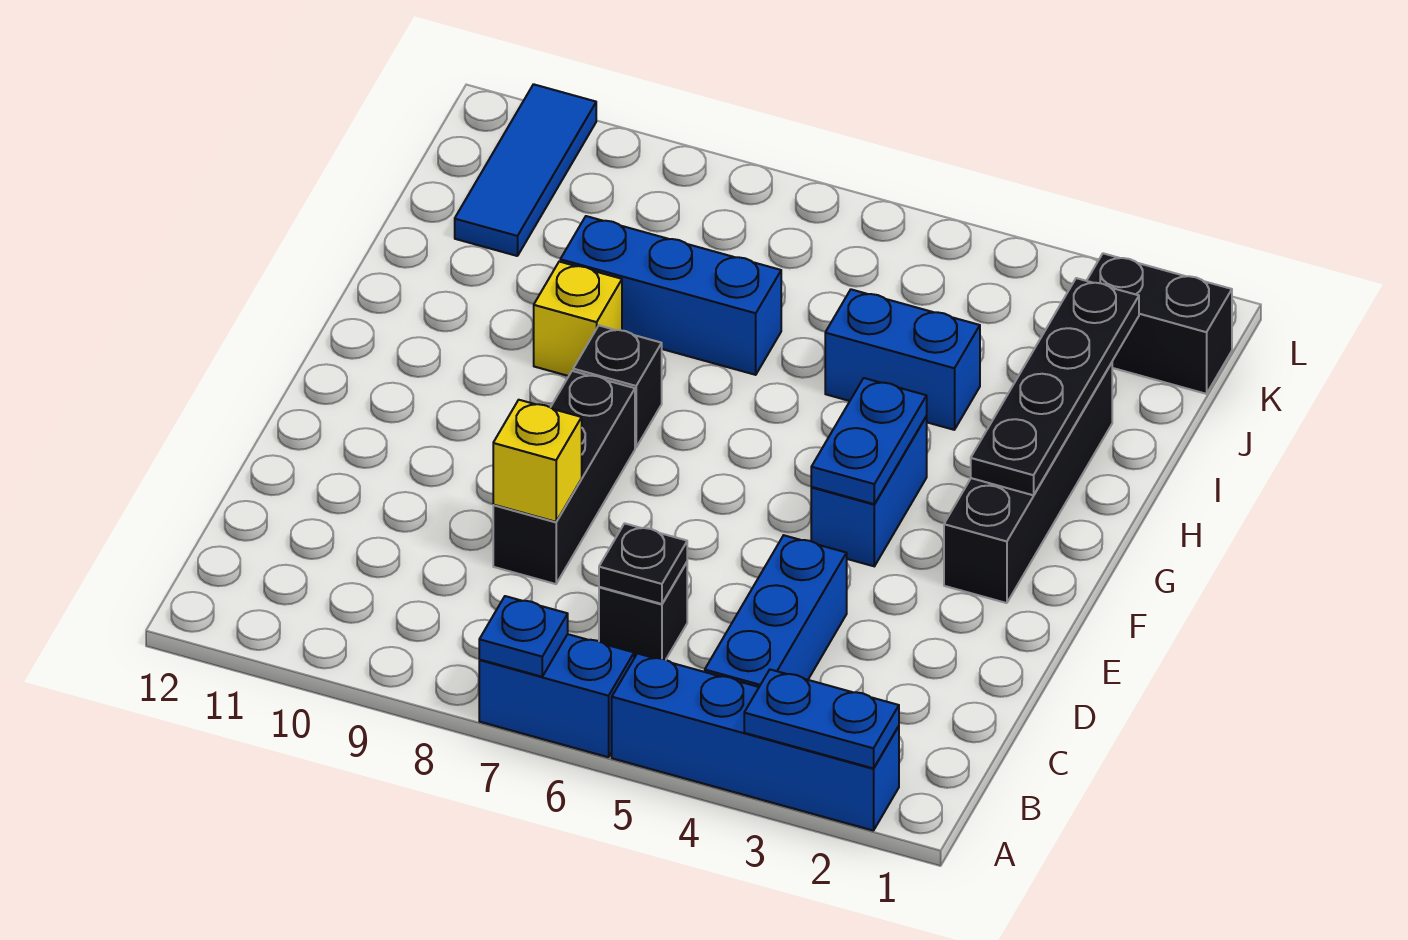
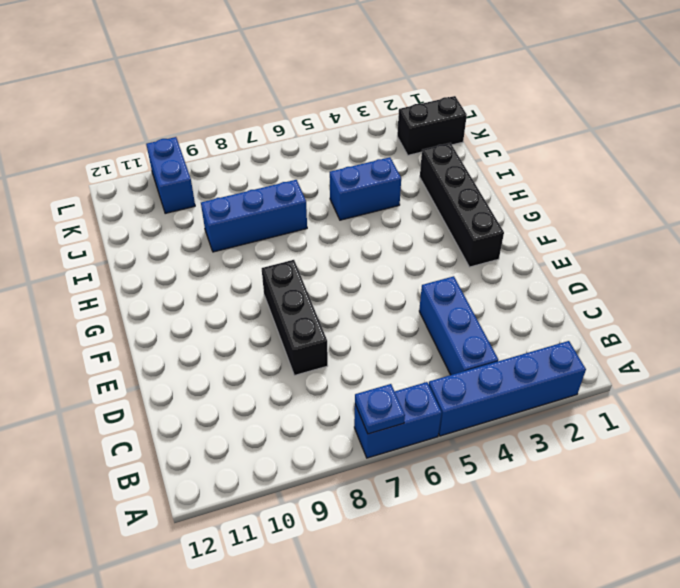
blue brick K10:L10 level 1 -> blue brick F4:G4 level 1
none -> black brick C6 level 1
none -> black brick G8 level 1
none -> yellow brick H9 level 1

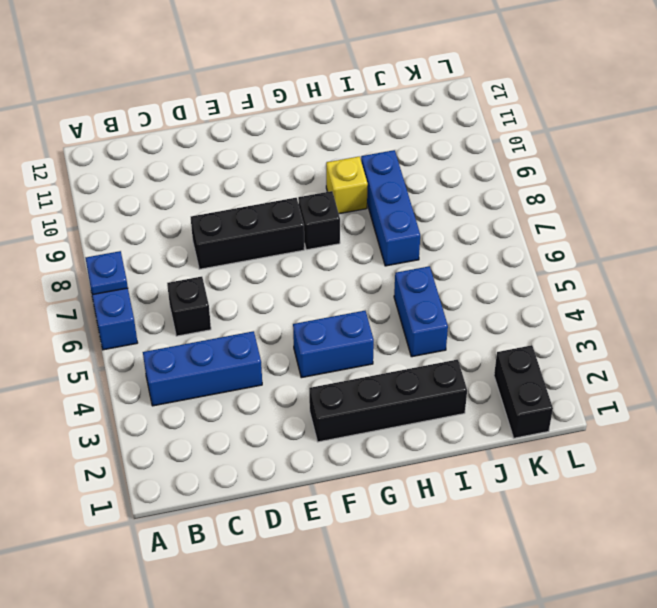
none -> blue brick A2:A5 level 1
none -> blue tile J11:L11 level 1
none -> blue plate A2:A3 level 2

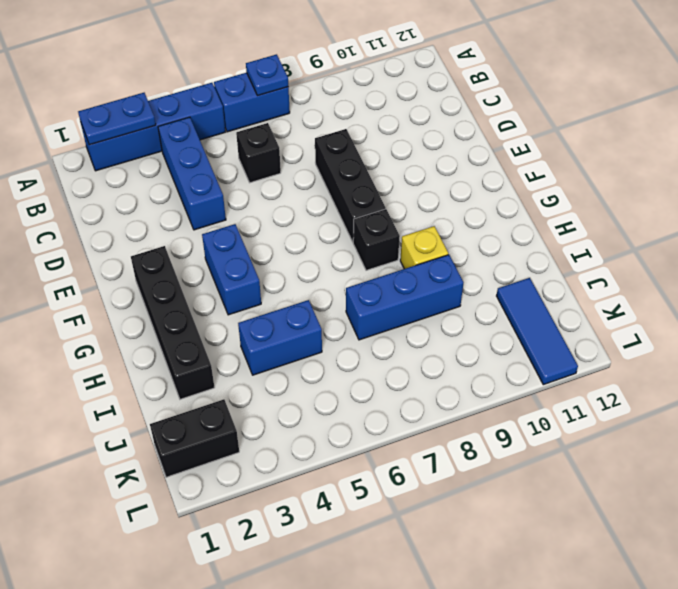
none -> black plate C6 level 2
none -> yellow brick D8 level 2
none -> blue plate F4:G4 level 2

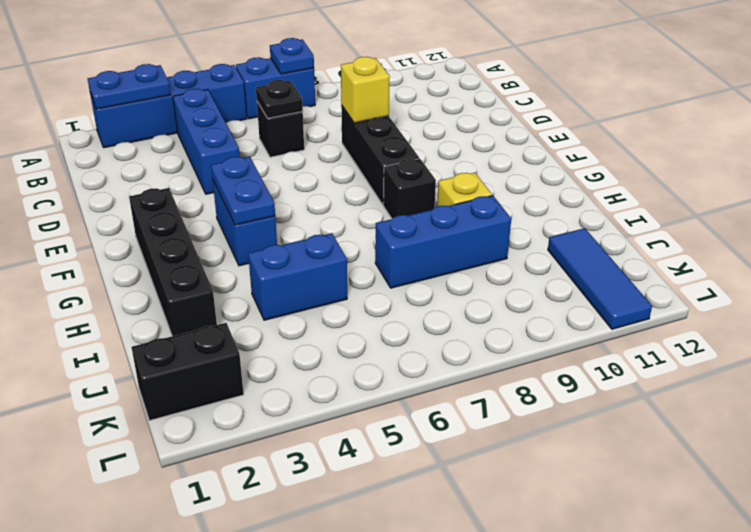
none -> black plate G2:J2 level 2

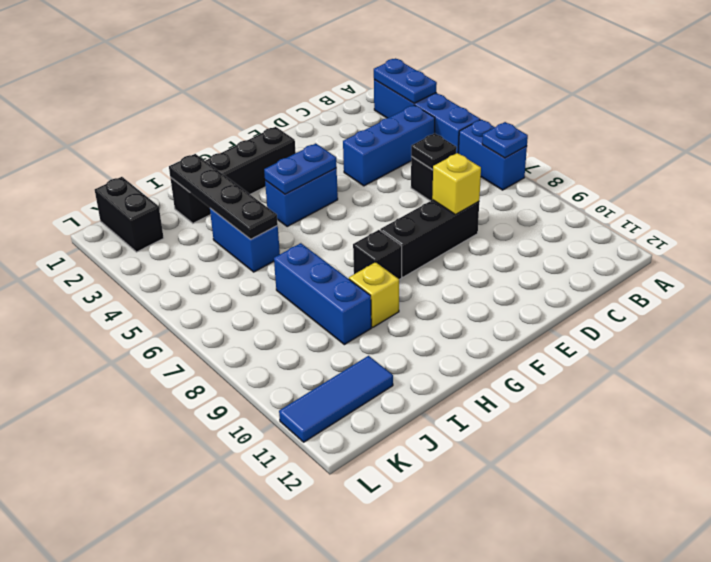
black plate I2:I5 level 2 -> black plate G2:J2 level 2

